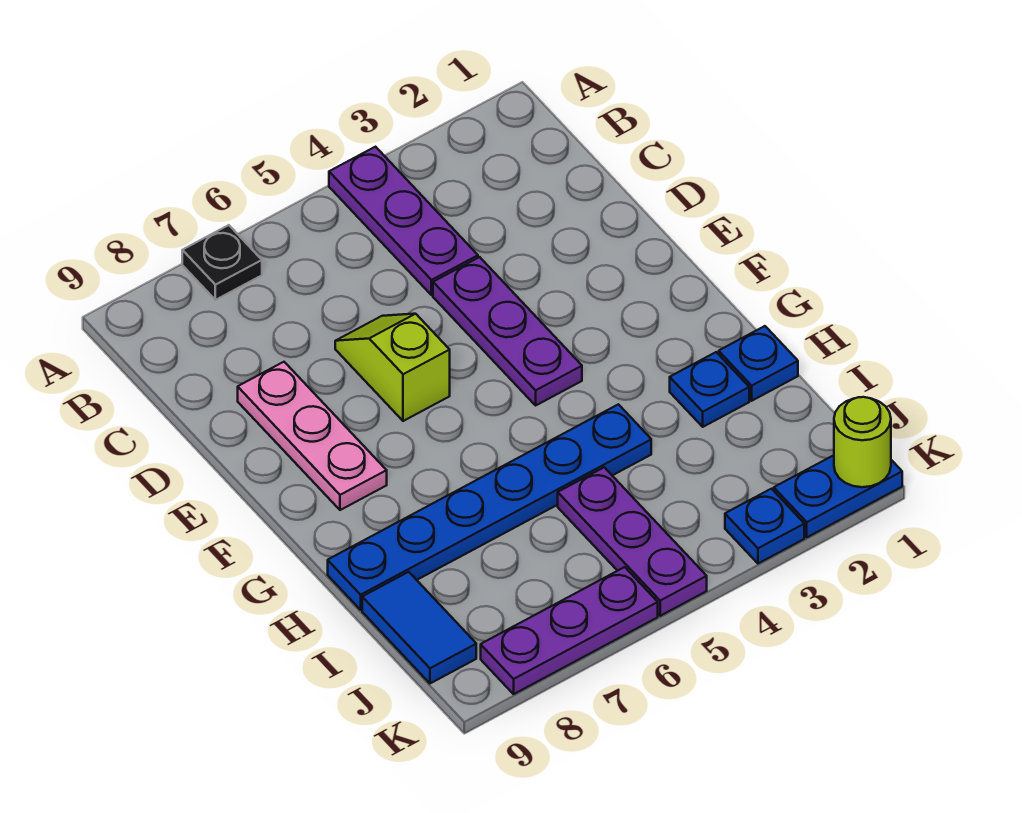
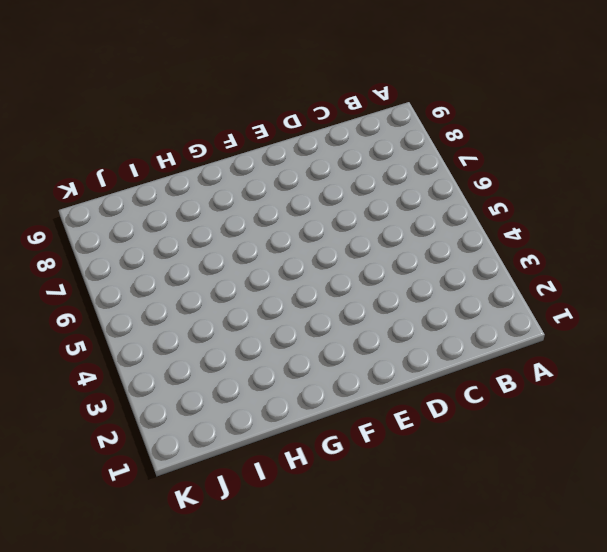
none -> purple plate A4:C4 level 1
none -> black plate A7 level 1
none -> purple plate D4:F4 level 1

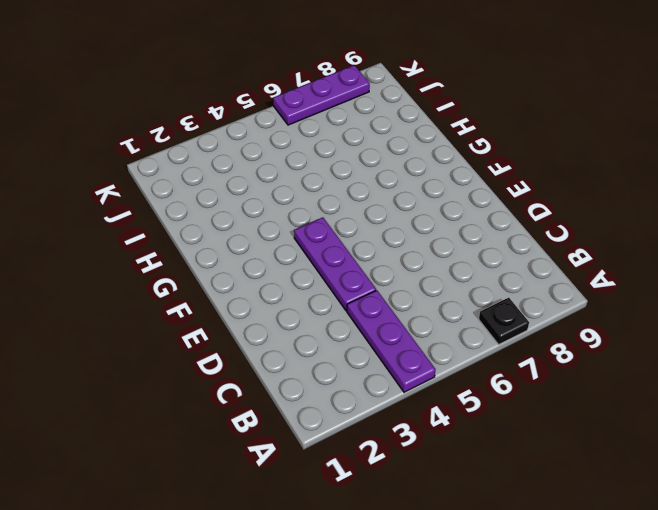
none -> lime slope D6:E6 level 1 top E
none -> pink plate D8:F8 level 1
none -> blue plate H1 level 1

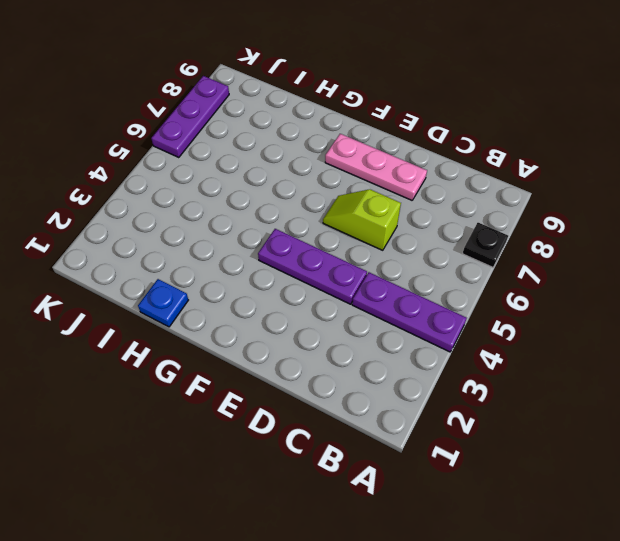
lime slope D6:E6 level 1 top D -> lime slope D6:E6 level 1 top E
none -> blue plate H2 level 1
none -> blue plate H4:H9 level 1
none -> purple plate I5:K5 level 1

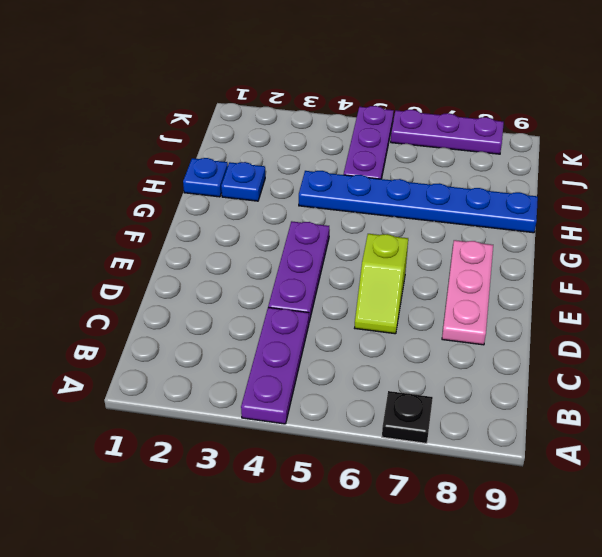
none -> blue tile I9:J9 level 1
none -> blue plate K1:K2 level 1
none -> blue plate K3 level 1

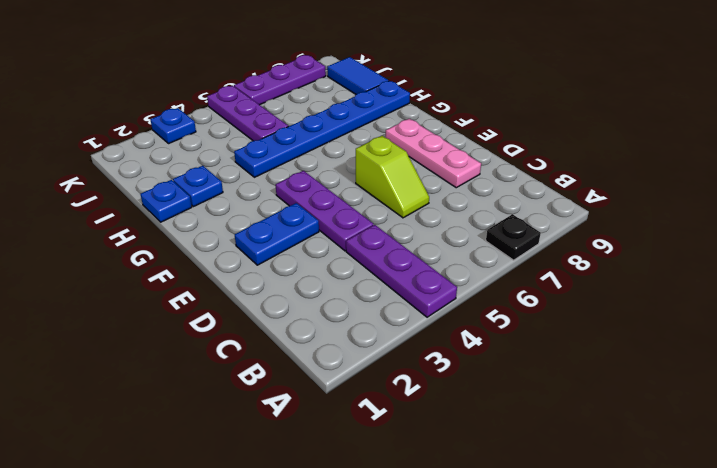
blue plate E2:E3 level 1 -> blue plate K1:K2 level 1
none -> lime round brick K1 level 2

